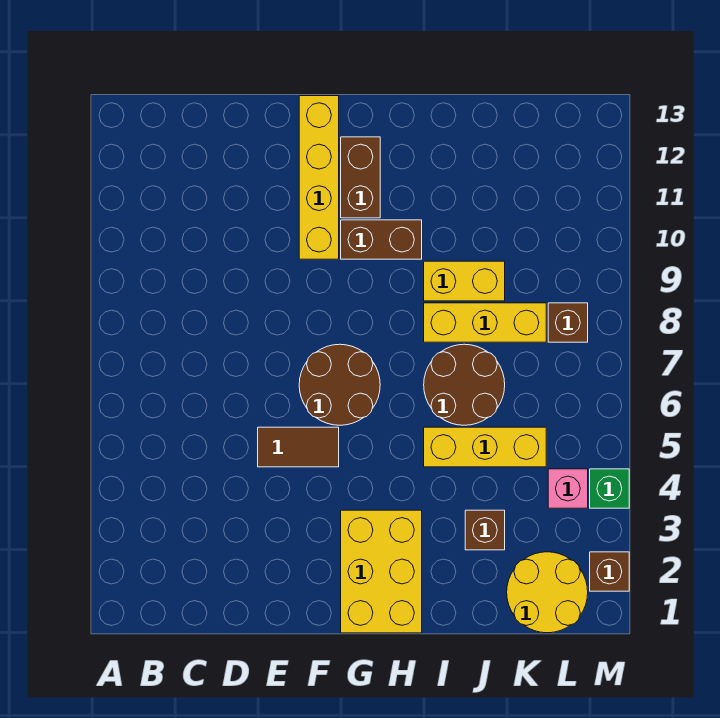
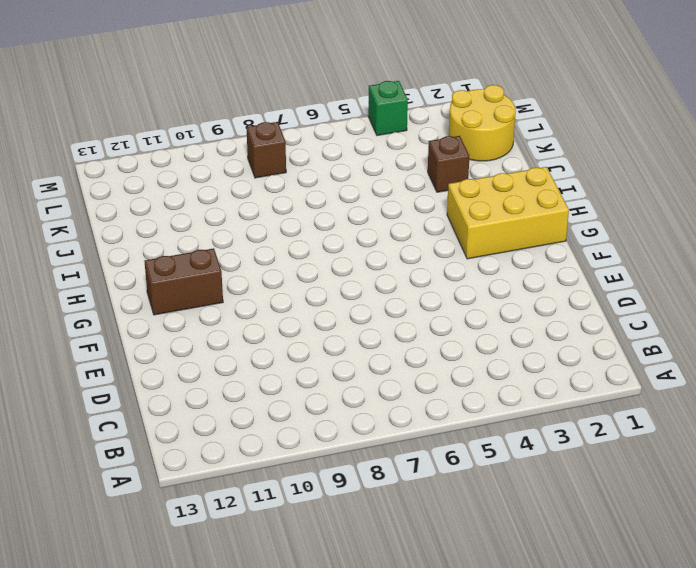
none -> brown tile E5:F5 level 1
none -> brown round brick F6:G7 level 1
none -> yellow brick F10:F13 level 1

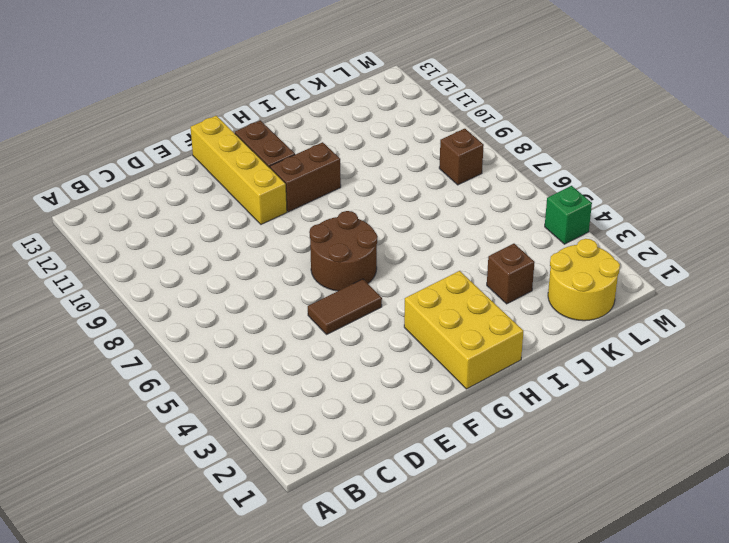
none -> yellow brick I5:K5 level 1
none -> brown round brick I6:J7 level 1
none -> yellow brick I8:K8 level 1

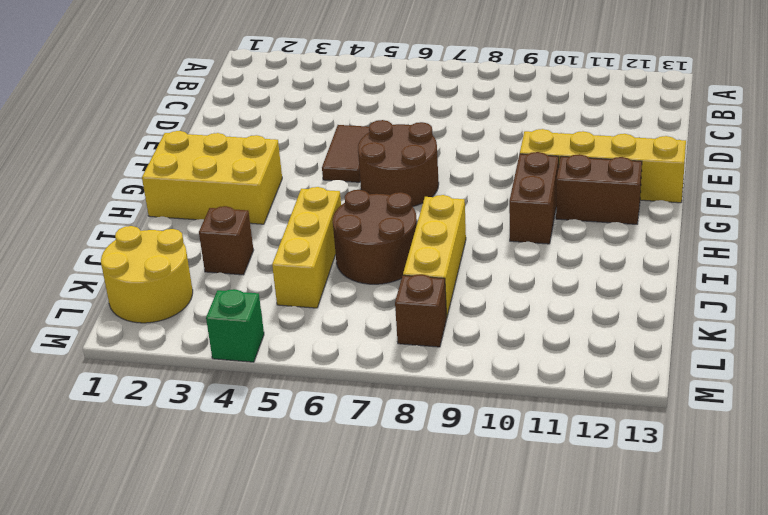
none -> yellow brick I9:J9 level 1
none -> pink brick L4 level 1
none -> brown brick M2 level 1

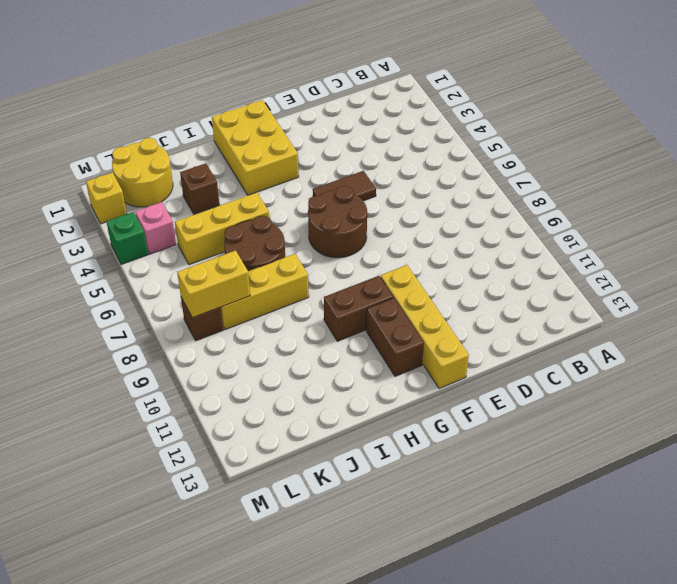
yellow brick K8:L8 level 2 -> yellow brick I9:J9 level 1
yellow brick M2 level 1 -> brown brick M2 level 1

